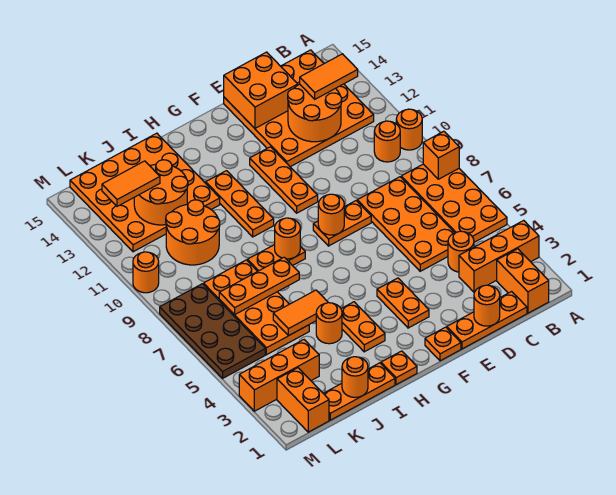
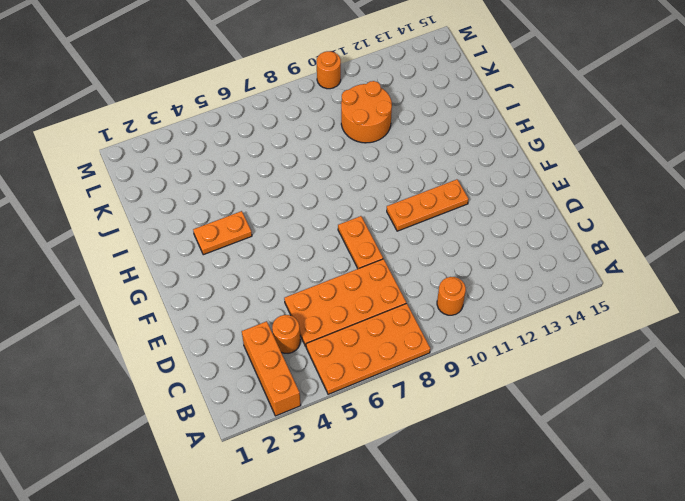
none -> orange round brick A10 level 1
none -> orange brick B1:B2 level 1
none -> orange plate B12:E15 level 1
none -> orange plate C1:E1 level 1

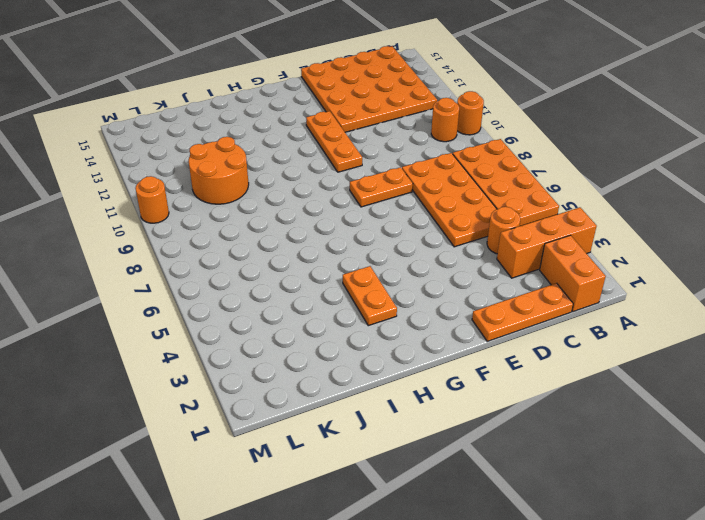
none -> orange plate F1 level 1
none -> orange plate F3:F4 level 1
none -> orange plate H1 level 1
none -> orange plate H8:I8 level 1

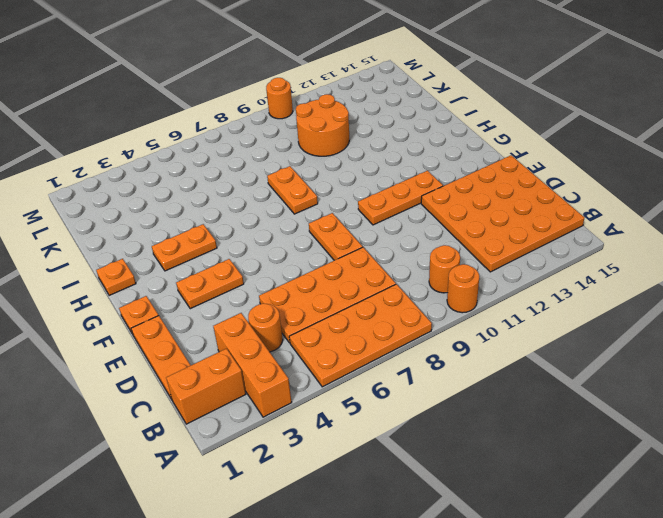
none -> orange plate H10:H12 level 1
none -> orange plate I1:K1 level 1
none -> orange round brick I4 level 1
none -> orange plate I12:L15 level 1

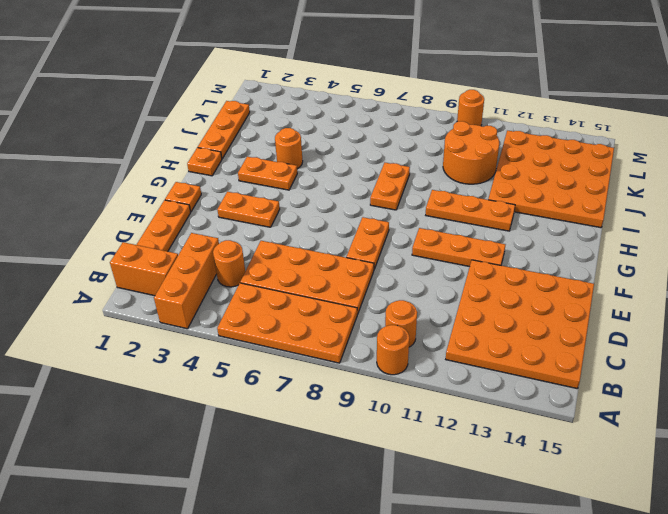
none -> orange plate J5:K8 level 1
none -> orange brick K3:M3 level 1
none -> orange brick L1:L2 level 1
none -> brown plate L5:M8 level 1

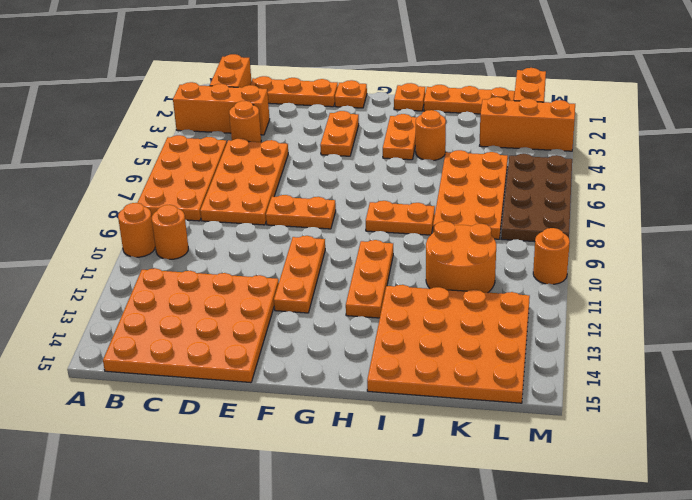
none -> orange brick A8 level 2
none -> orange round brick C12:D13 level 2
none -> orange round brick D1 level 2
none -> orange brick D14:E15 level 2

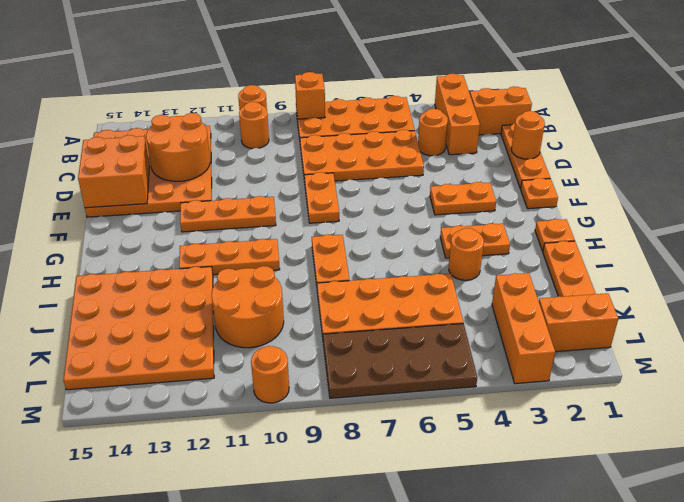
none -> orange round brick F8 level 2
none -> orange round brick H8 level 2
none -> orange tile I5:J5 level 2
none -> orange plate I7:K7 level 2

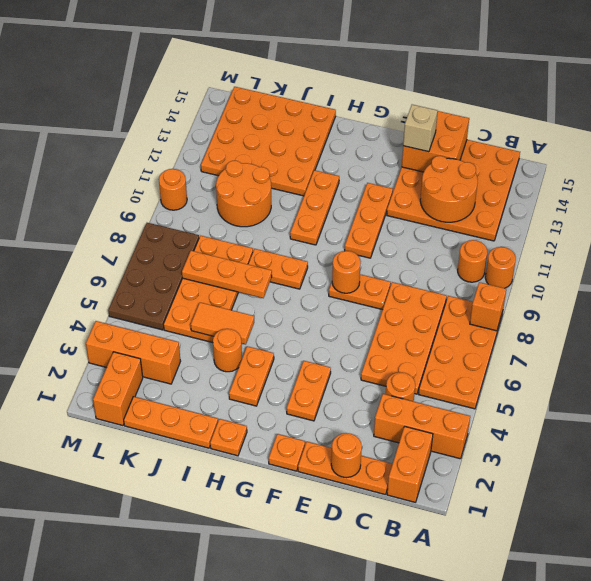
tan brick E14 level 3 -> none
none -> orange round brick H8 level 2
none -> orange round brick J1 level 2
none -> orange round brick J12:K13 level 2
none -> orange tile B13:C13 level 3

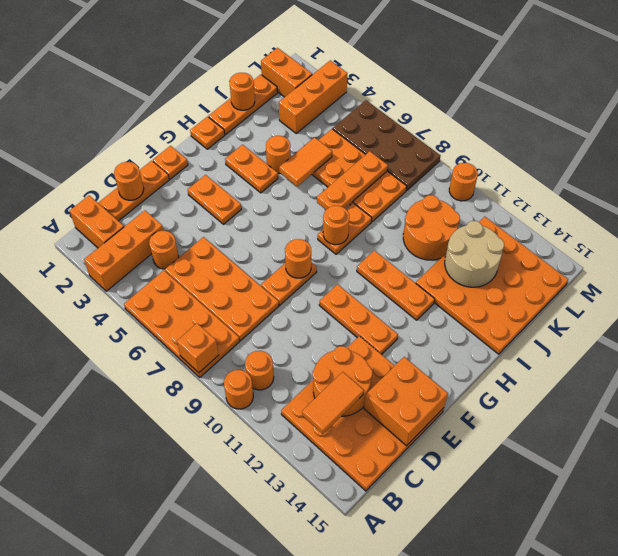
tan round brick J12:K13 level 2 -> orange round brick J12:K13 level 2
none -> orange tile K13:L13 level 3

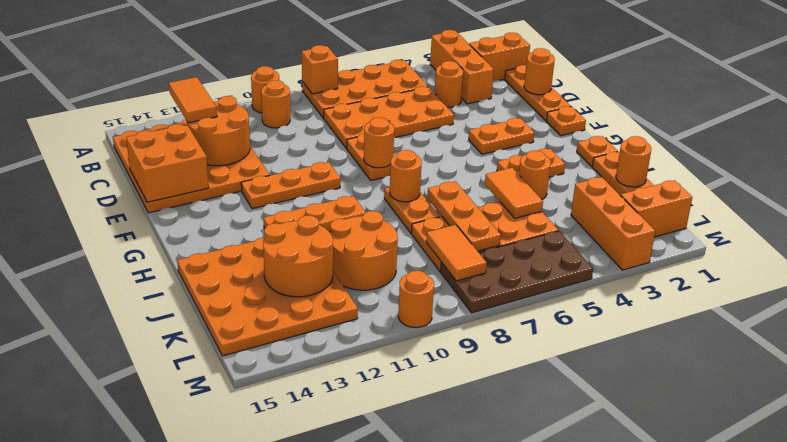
orange tile K8:L8 level 2 -> orange tile K13:L13 level 3

